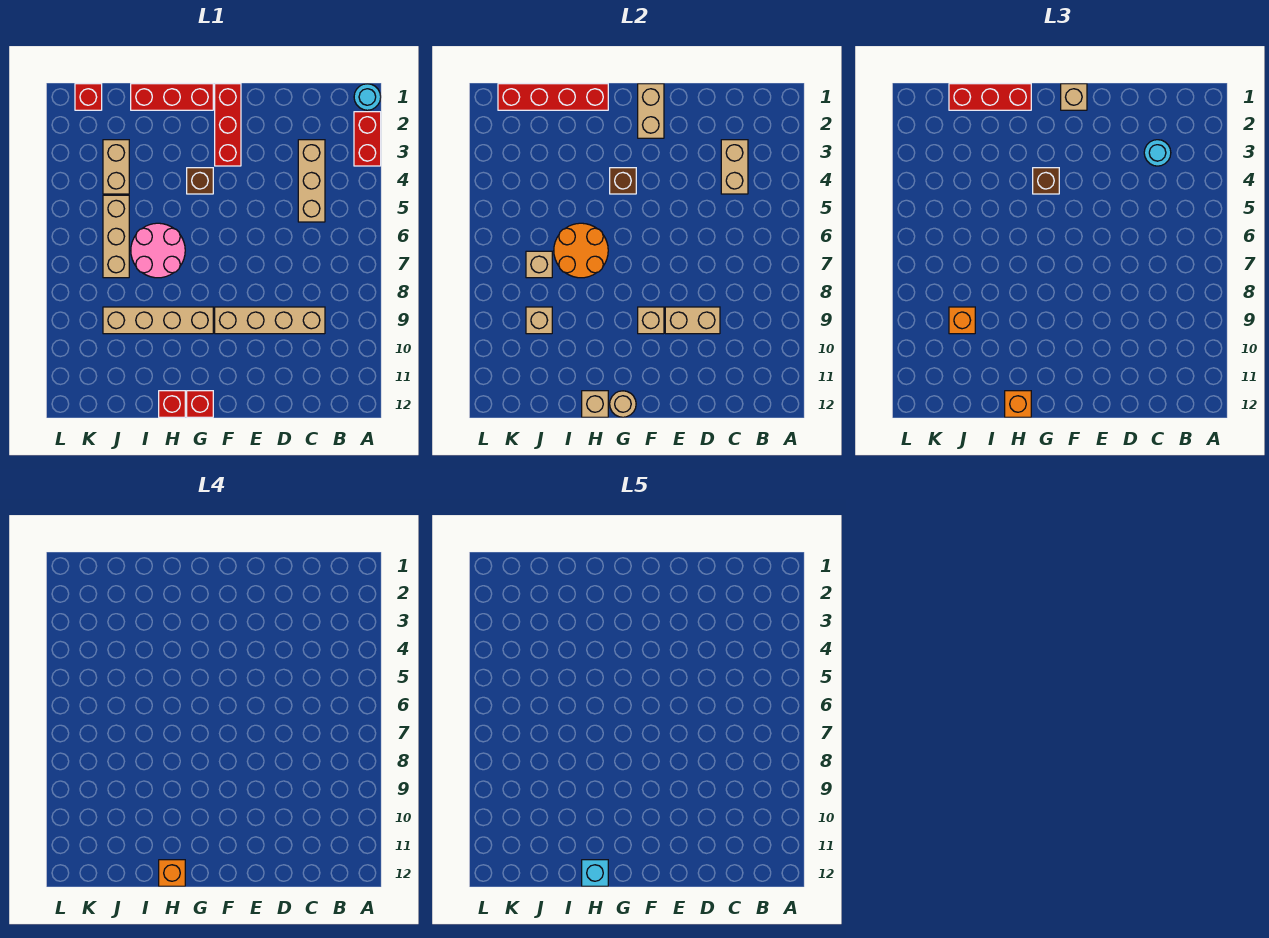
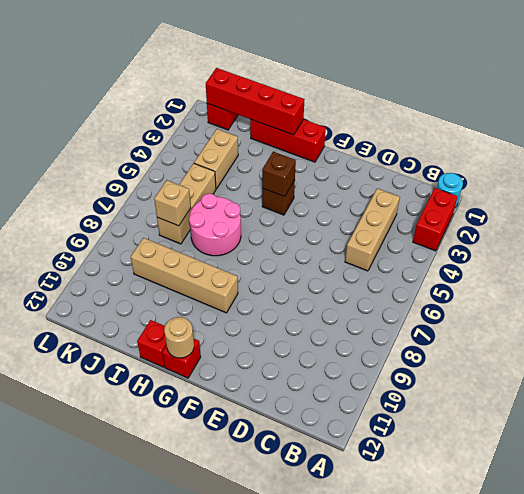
none -> tan brick C9:F9 level 1
none -> red brick F1:F3 level 1
none -> tan brick C3:C4 level 2
none -> tan brick D9:E9 level 2

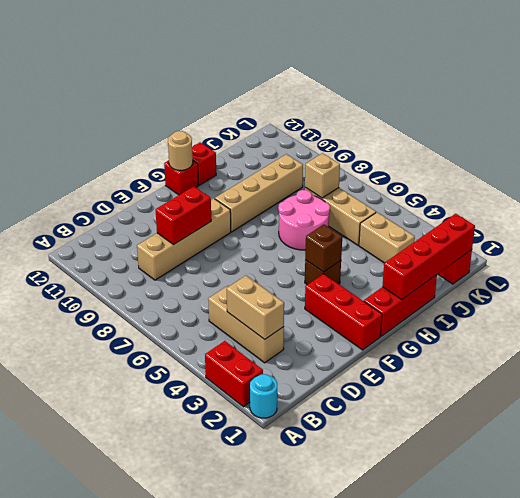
red brick D9:E9 level 2 -> tan brick D9:E9 level 2
none -> tan brick F1:F2 level 2
none -> tan brick F9 level 2
none -> orange round brick H6:I7 level 2
none -> tan brick H12 level 2

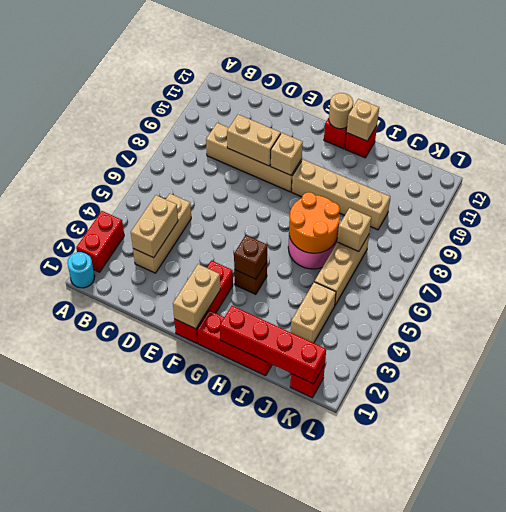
none -> tan brick J9 level 2
none -> cyan round brick C3 level 3
none -> tan brick F1 level 3
none -> brown brick G4 level 3

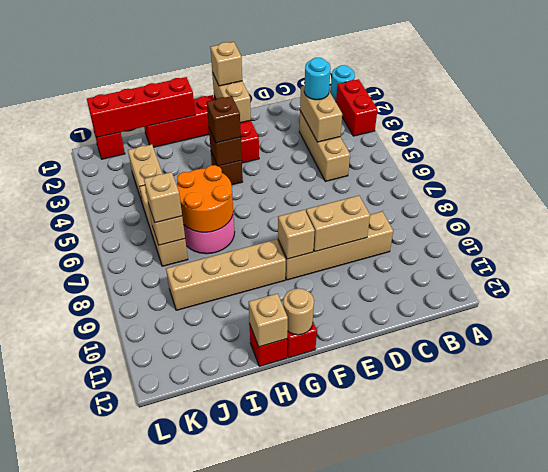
tan brick J7 level 3 -> tan brick J9 level 2
none -> red brick H1:J1 level 3
none -> orange brick H12 level 3
none -> orange brick J9 level 3
none -> orange brick H12 level 4

